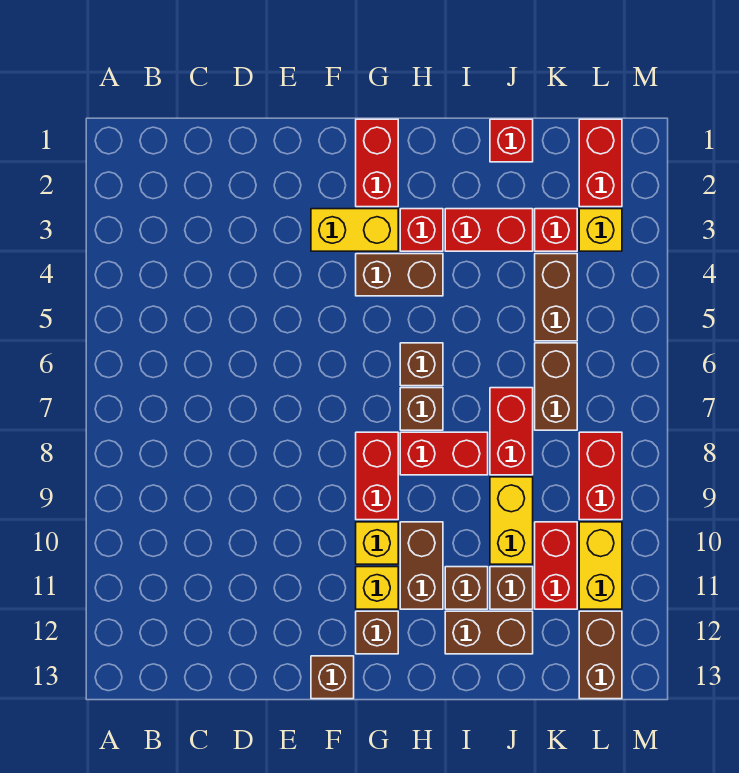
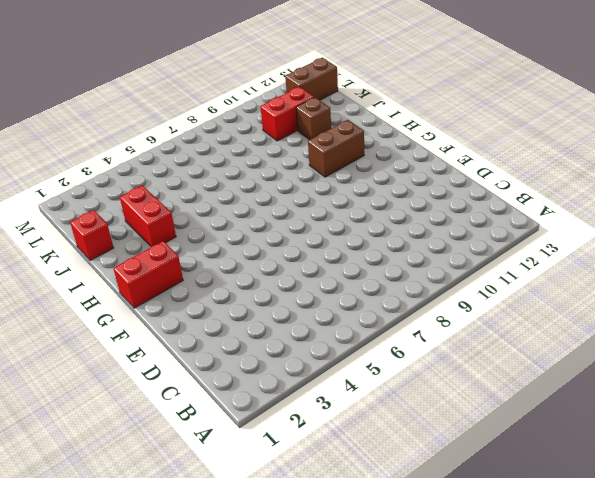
none -> yellow brick F3:G3 level 1
none -> brown brick F13 level 1
none -> brown brick G4:H4 level 1

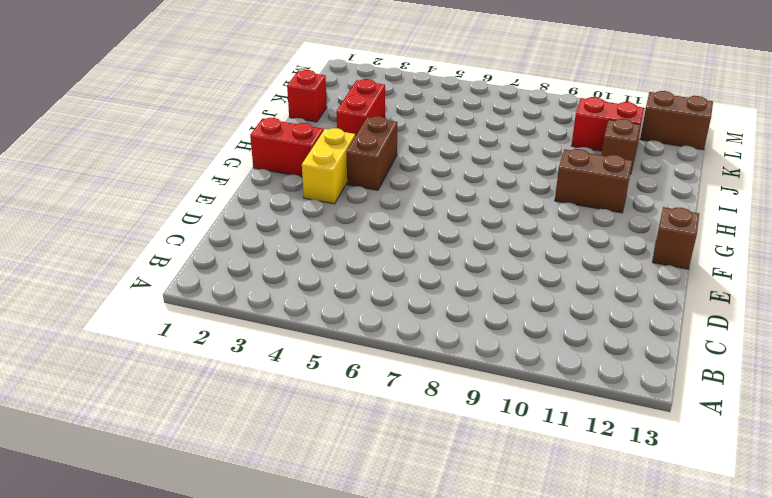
none -> red brick G8:G9 level 1
none -> yellow brick G10 level 1
none -> yellow brick G11 level 1

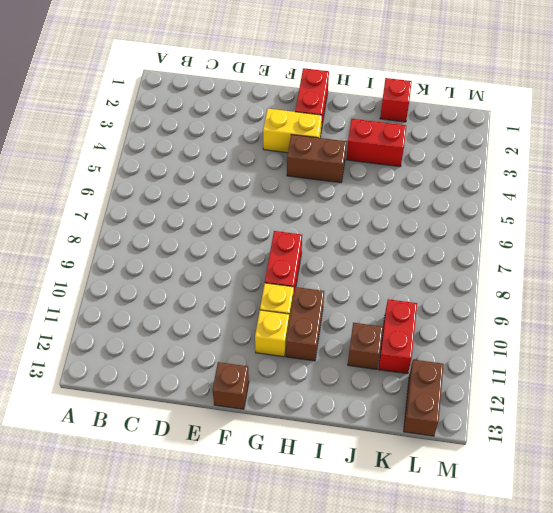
none -> brown brick G12 level 1
none -> red brick H3 level 1
none -> brown brick H6 level 1

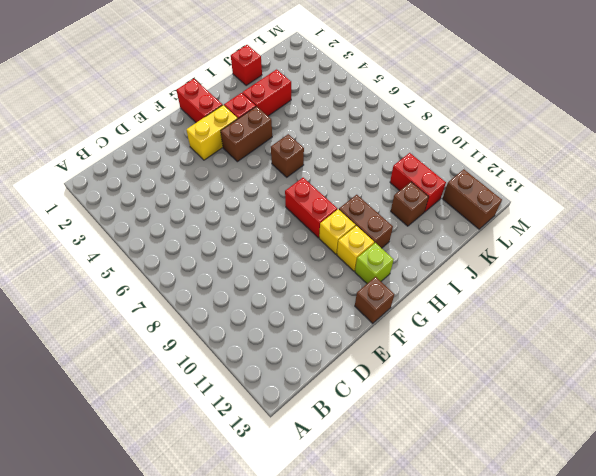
lime brick G12 level 1 -> brown brick G12 level 1
none -> brown brick H7 level 1
none -> red brick H8:I8 level 1
none -> brown brick I11 level 1

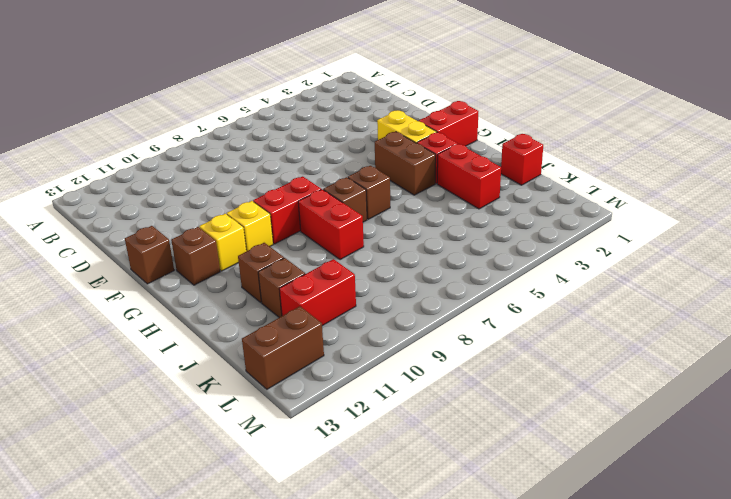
none -> brown brick H10:H11 level 1
none -> brown brick I12:J12 level 1
none -> red brick J7:J8 level 1

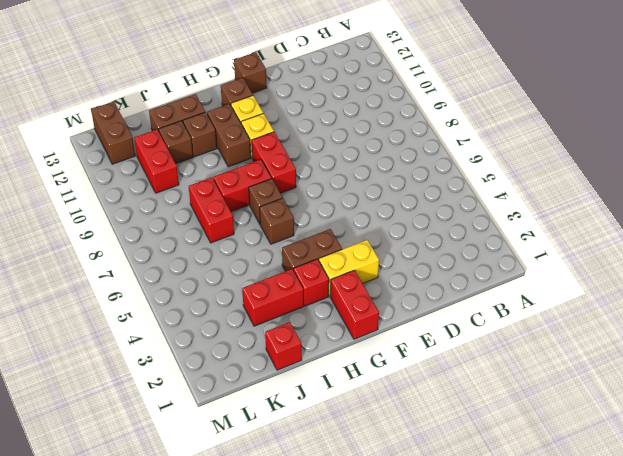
none -> yellow brick J9:J10 level 1
none -> red brick K3 level 1
none -> brown brick K4:K5 level 1

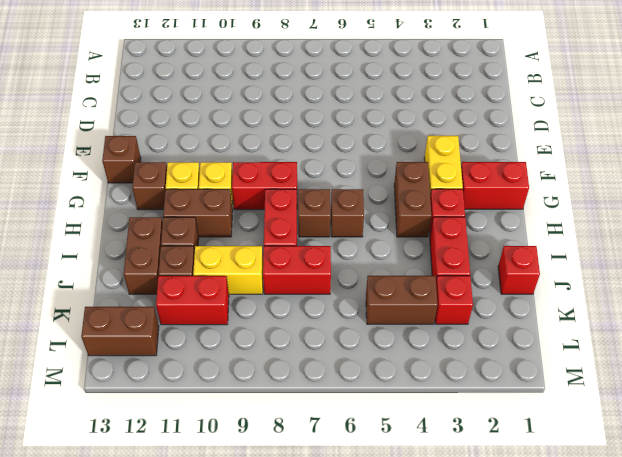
none -> brown brick K6:K7 level 1
none -> red brick L1:L2 level 1
none -> yellow brick L3 level 1

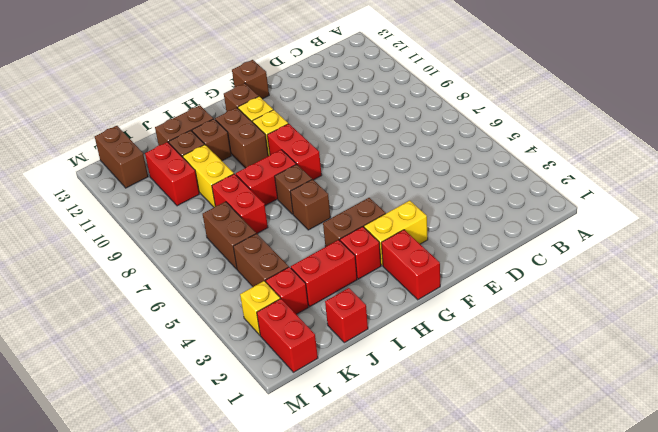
none -> red brick L8:L9 level 1
none -> yellow brick L10:L11 level 1

